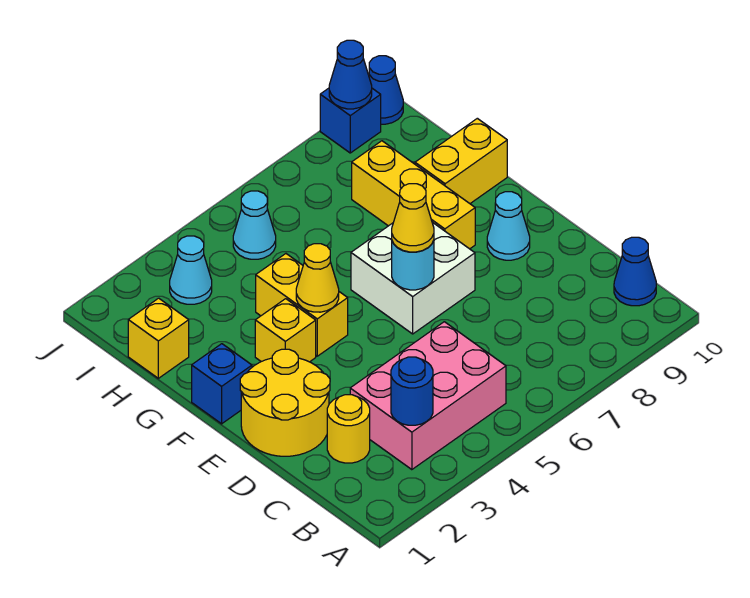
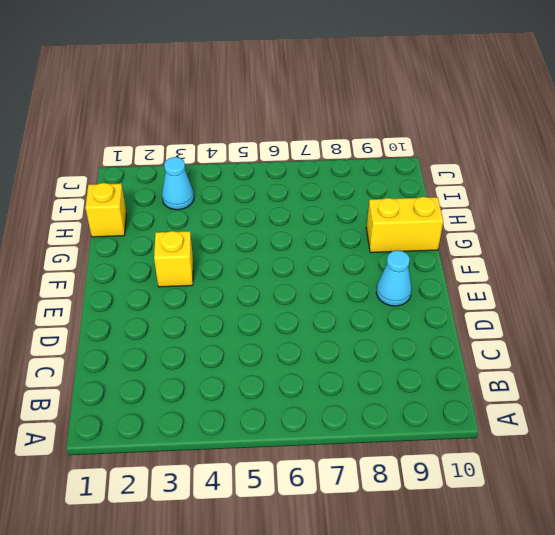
none -> pink brick B3:C5 level 1
none -> blue cone B10 level 1
none -> yellow round brick C2 level 1

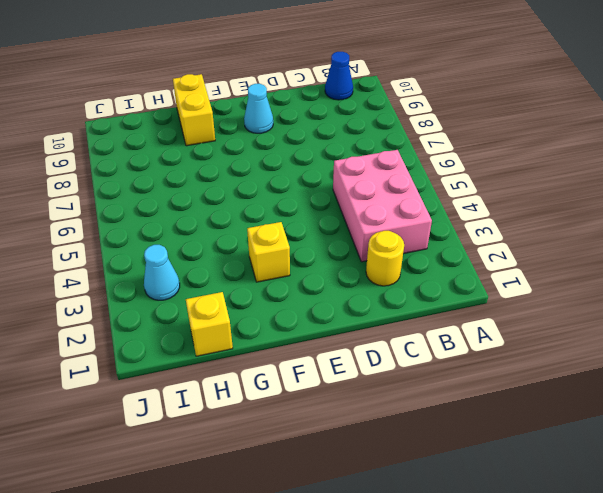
none -> yellow round brick D1:E2 level 1
none -> white brick E6:F7 level 1
none -> blue brick F1 level 1

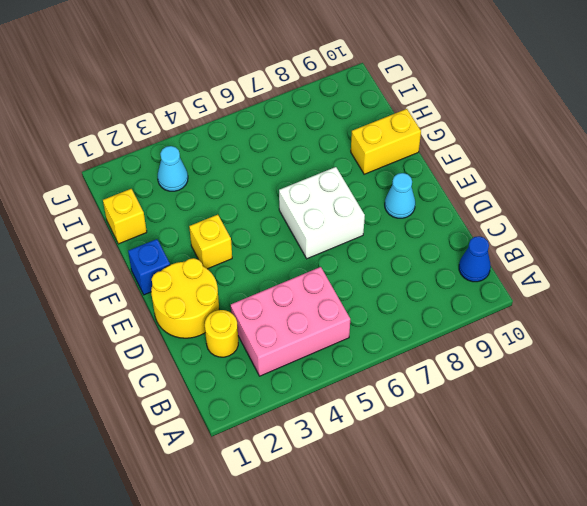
none -> yellow brick F4:G4 level 1
none -> yellow brick F8:H8 level 1
none -> cyan cone I5 level 1

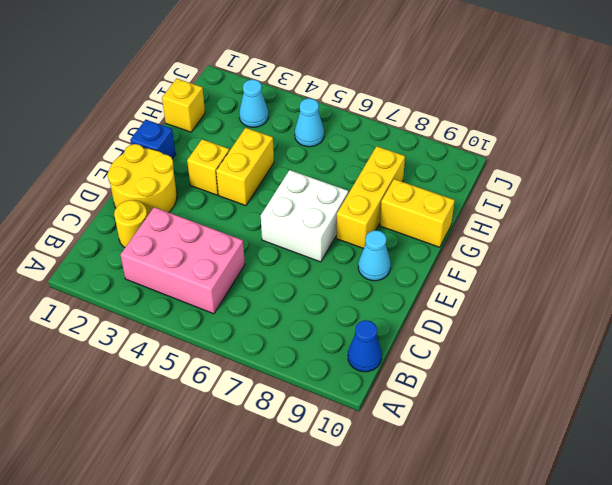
none -> blue brick J9 level 1
none -> blue cone J10 level 1
none -> blue round brick B3 level 2

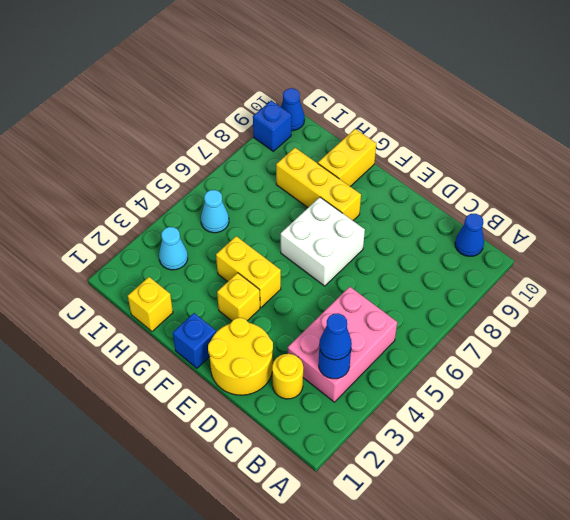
blue cone B3 level 3 -> blue cone J9 level 2
none -> cyan cone E9 level 1
none -> cyan round brick E6 level 2
none -> yellow cone F4 level 2

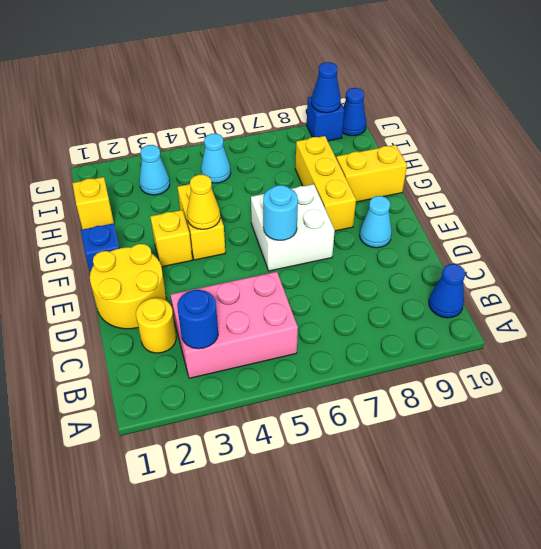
none -> yellow cone E6 level 3

